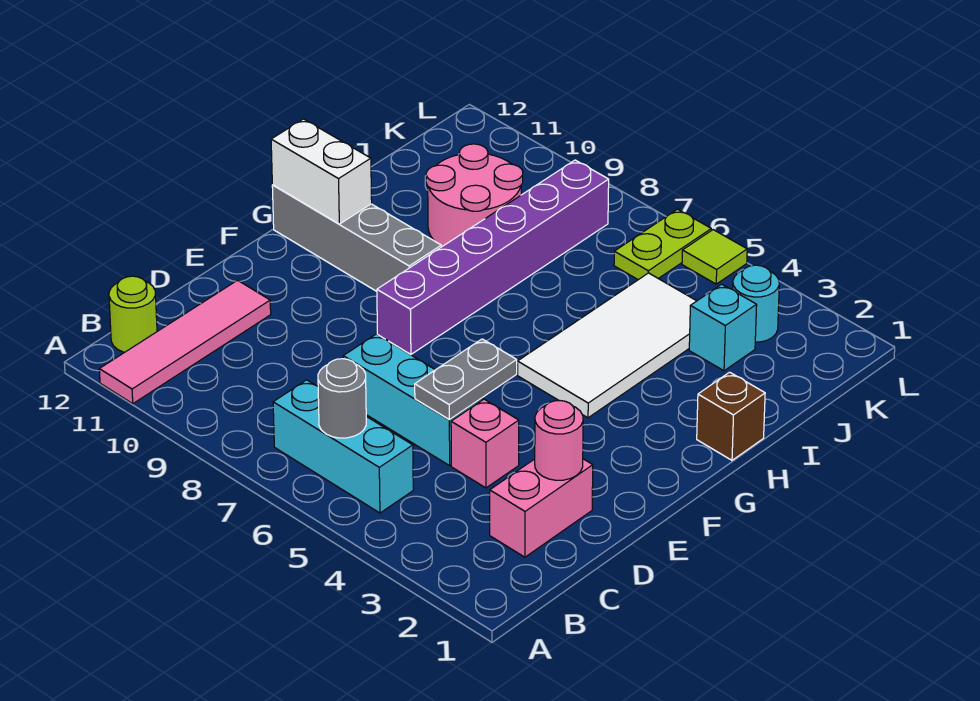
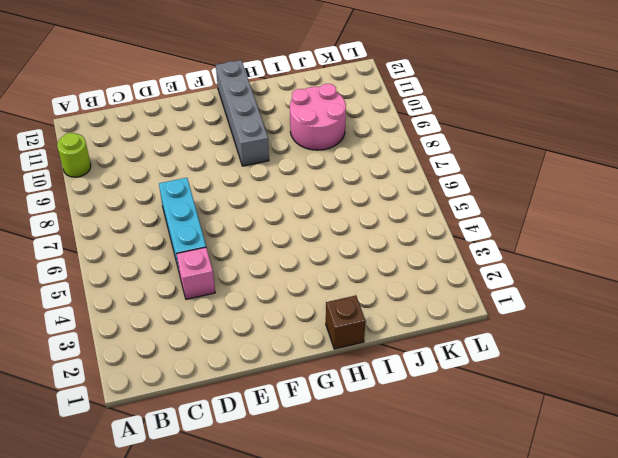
lime round brick A10 level 1 -> lime round brick B12 level 1
none -> pink tile A11:D11 level 1
none -> cyan brick B5:B7 level 1
none -> pink brick C2:D2 level 1

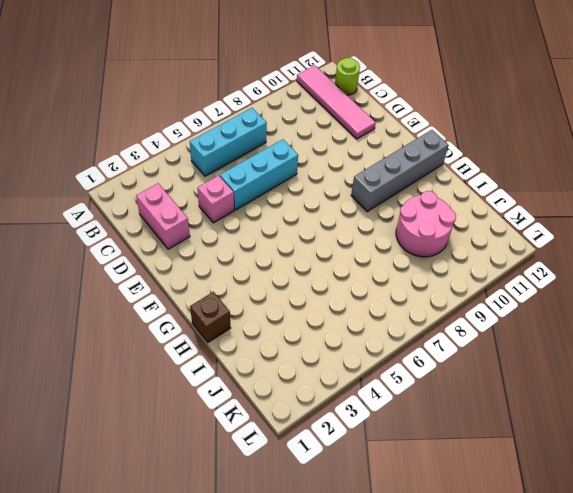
none -> purple brick F8:K8 level 1
none -> white tile G4:J5 level 1
none -> cyan brick J3 level 1

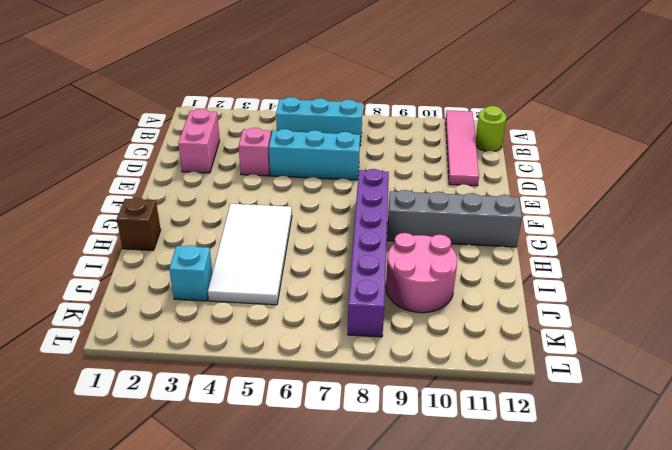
none -> cyan round brick K3 level 1
none -> lime plate K6:L6 level 1
none -> lime tile L5 level 1

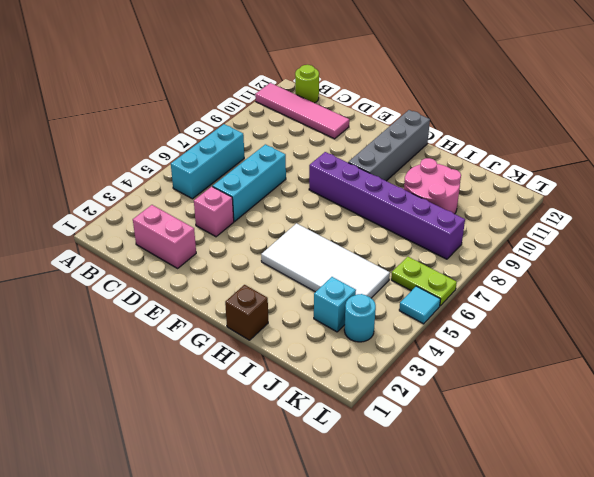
cyan tile L5 level 1 -> lime tile L5 level 1
none -> grey round brick B6 level 2
none -> pink round brick D2 level 2
none -> grey plate D5:E5 level 2

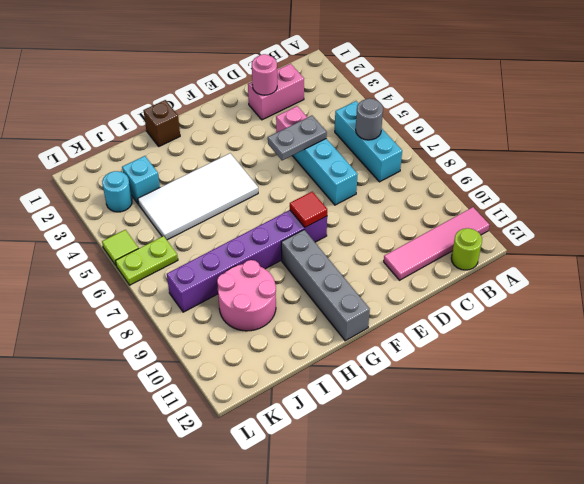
red tile F8 level 2 -> none
none -> white brick G11:G12 level 2

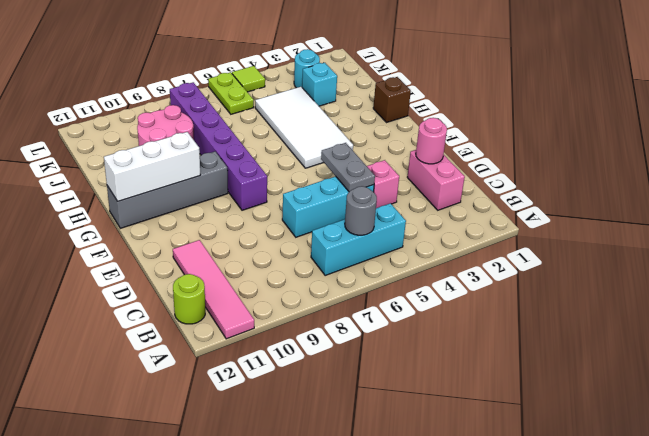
white brick G10:G12 level 2 -> white brick G11:G12 level 2

